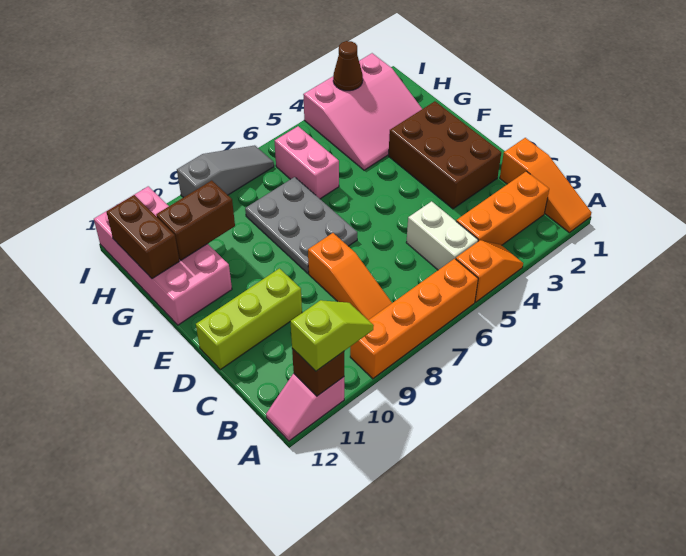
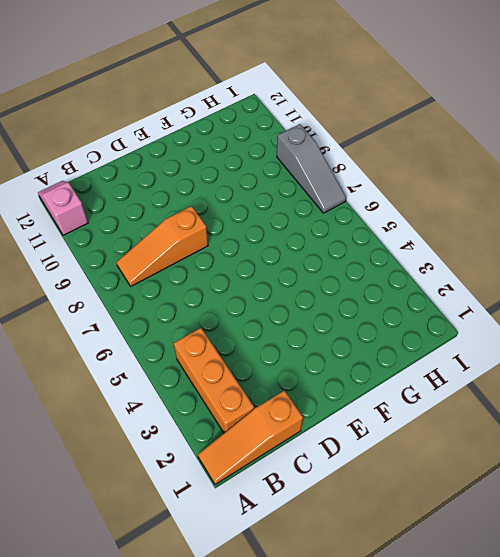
none -> orange slope A4:A5 level 1 top 5
none -> orange brick A6:A9 level 1
none -> white brick B5:C5 level 1

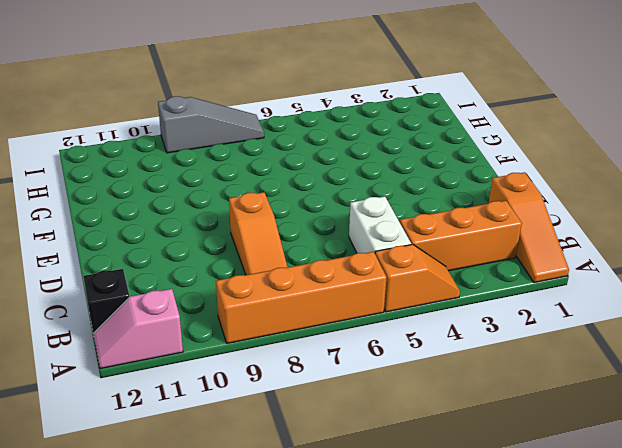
black brick B12 level 1 -> none
none -> brown brick D2:F3 level 1
none -> lime brick D10:D12 level 1
none -> grey plate E7:G8 level 1

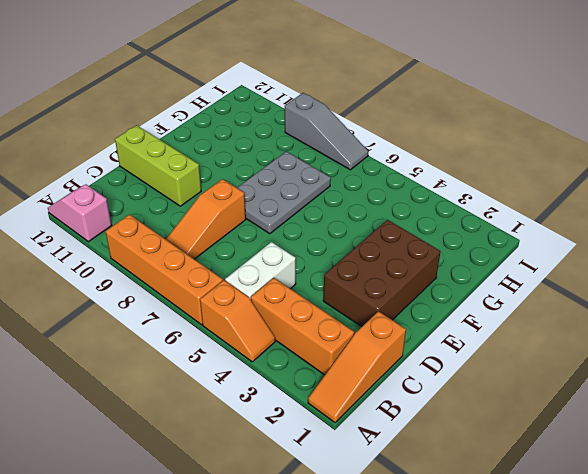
none -> pink brick F11:I12 level 1
none -> pink slope G2:I4 level 1 top I
none -> pink brick G6:H6 level 1

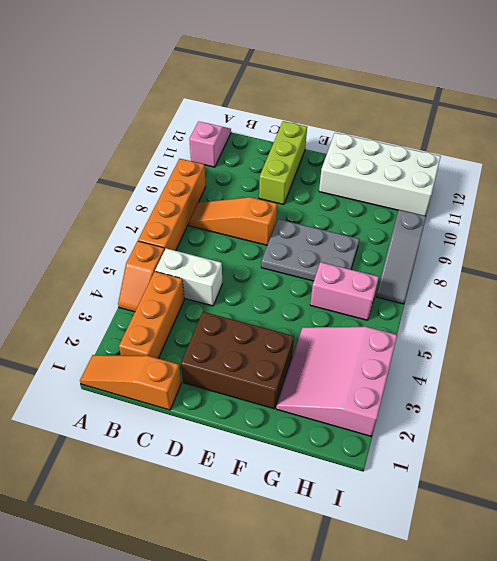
white brick F11:I12 level 1 -> pink brick F11:I12 level 1
none -> brown brick A11 level 2
none -> brown brick G10:G11 level 2
none -> brown brick G12:H12 level 2

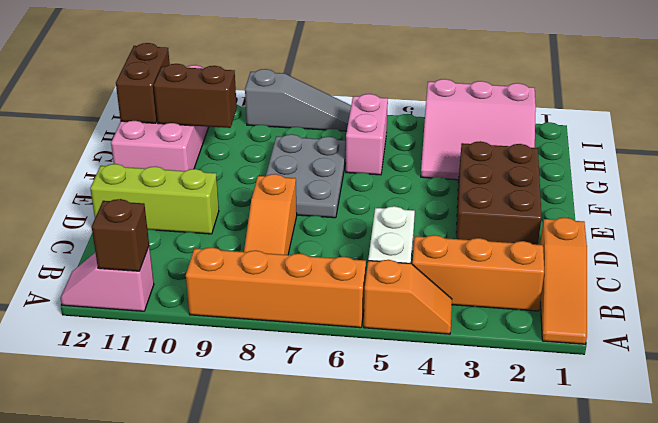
none -> brown cone I3 level 2
none -> lime slope A10:A11 level 3 top 11

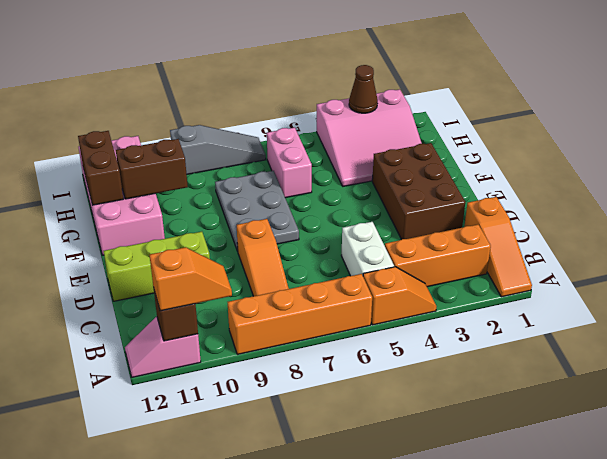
orange slope A10:A11 level 3 top 11 -> lime slope A10:A11 level 3 top 11

